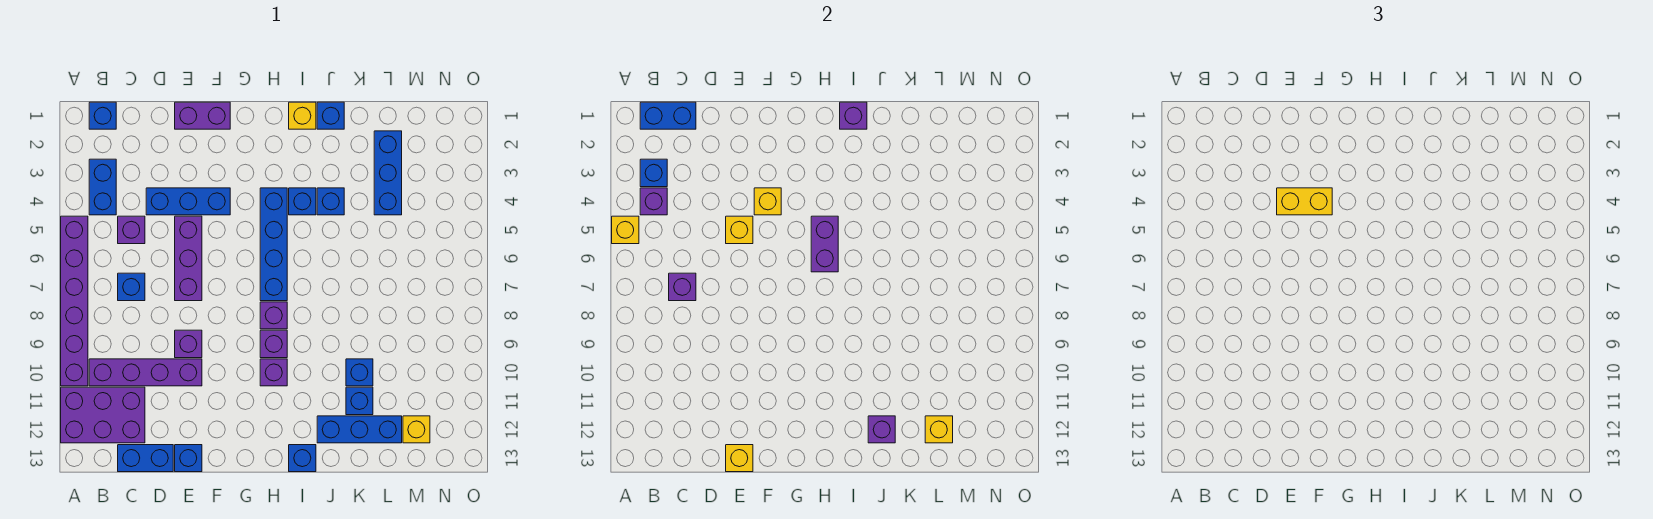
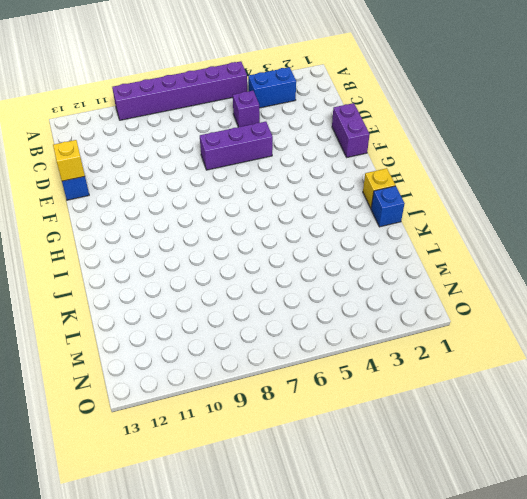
none -> purple brick A11:C12 level 1
none -> blue brick B1 level 1
none -> purple brick B10:E10 level 1
none -> blue brick C7 level 1

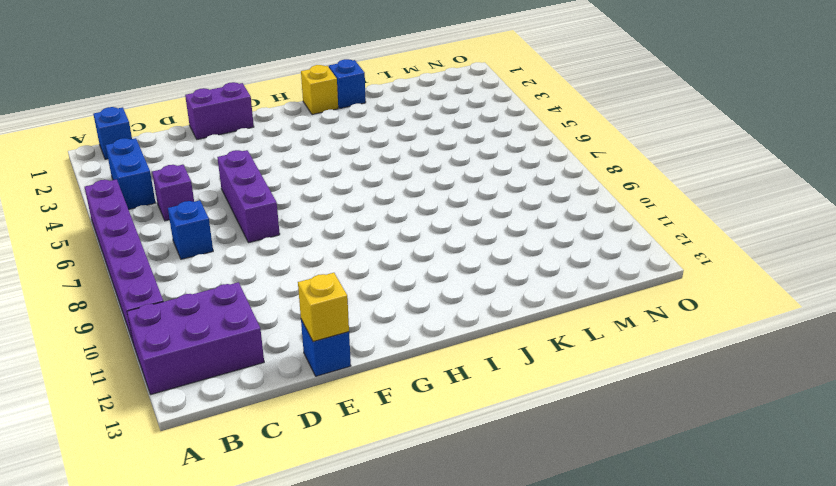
none -> purple brick B10:E10 level 1
none -> blue brick C13:D13 level 1
none -> blue brick D4:F4 level 1
none -> purple brick E9 level 1

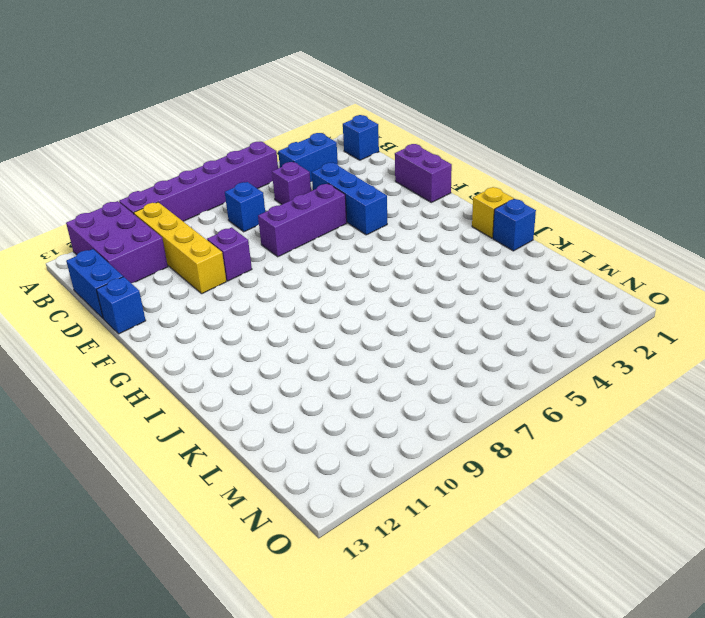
yellow brick B10:E10 level 1 -> purple brick B10:E10 level 1
none -> blue brick H4:H7 level 1
none -> purple brick H8 level 1
none -> purple brick H9 level 1
none -> purple brick H10 level 1

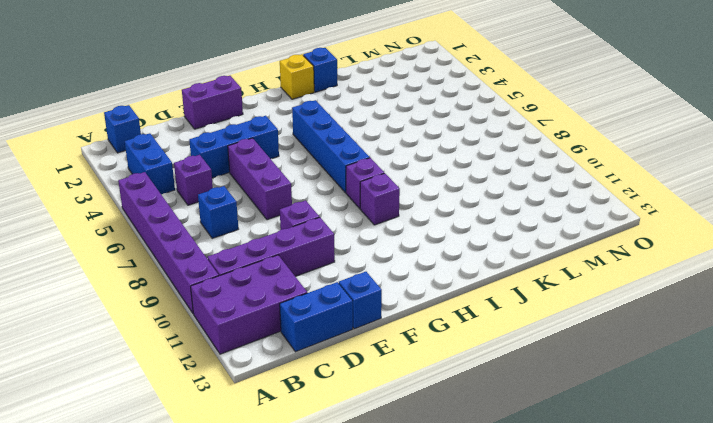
none -> purple brick H10 level 1
none -> blue brick I4 level 1
none -> blue brick I13 level 1
none -> blue brick J4 level 1

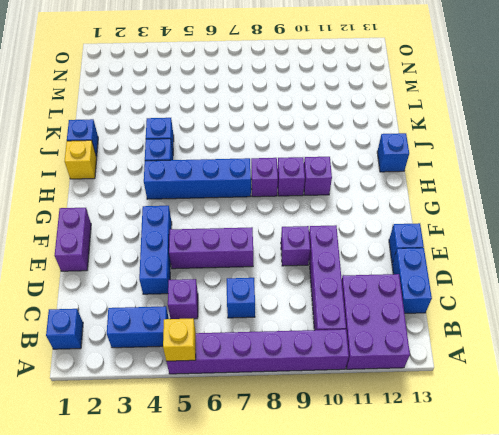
none -> blue brick J12:L12 level 1
none -> blue brick K10 level 1
none -> blue brick K11 level 1
none -> blue brick L2:L4 level 1

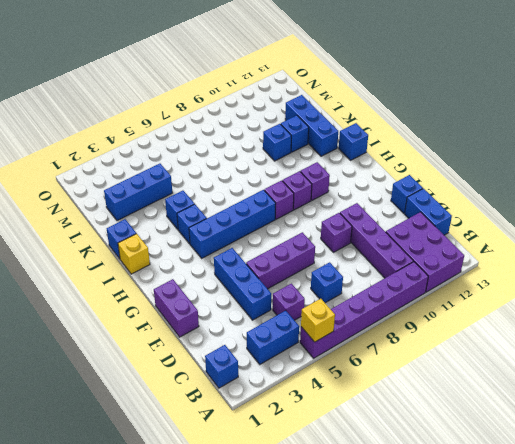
none -> yellow brick M12 level 1
none -> blue brick B1:C1 level 2
none -> blue brick B3 level 2
none -> purple brick B4 level 2

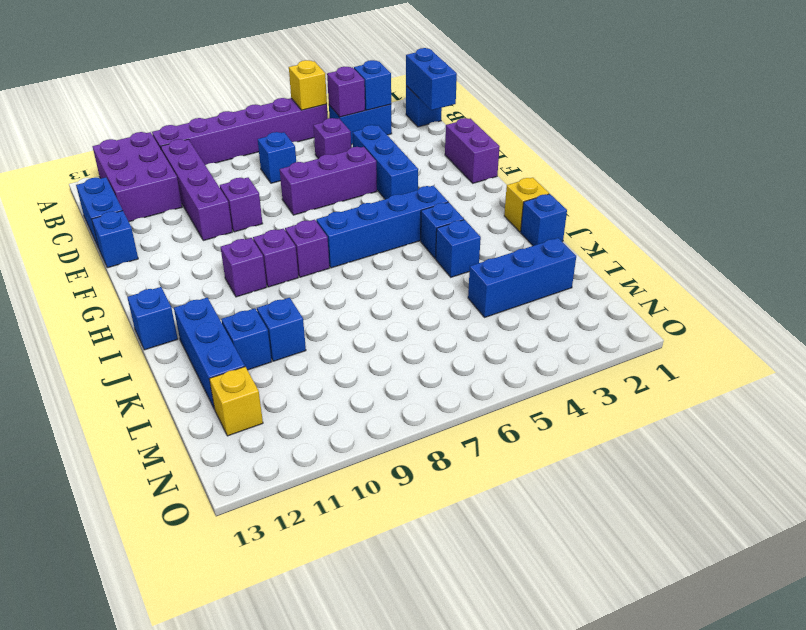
none -> purple brick C7 level 2
none -> yellow brick E5 level 2
none -> yellow brick E13 level 2
none -> yellow brick F4 level 2

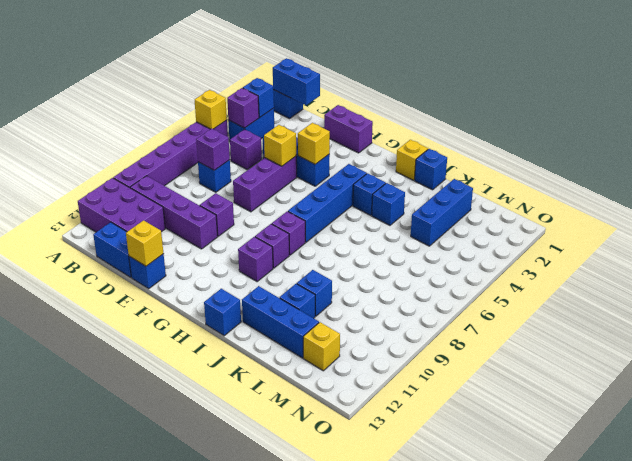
none -> purple brick H5:H6 level 2
none -> purple brick I1 level 2
none -> purple brick J12 level 2
none -> yellow brick L12 level 2

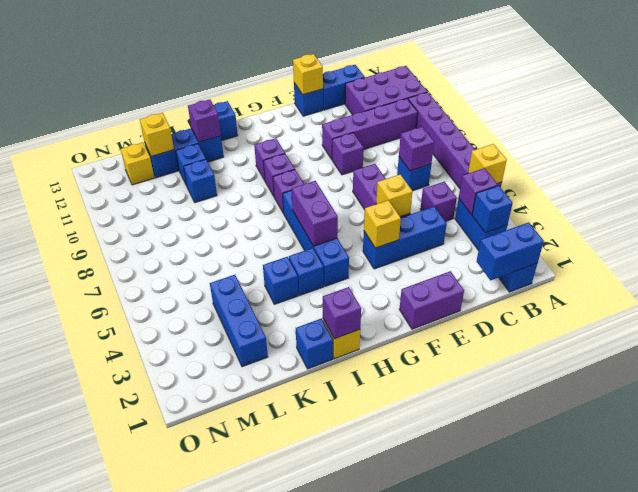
none -> yellow brick E4:F4 level 3

